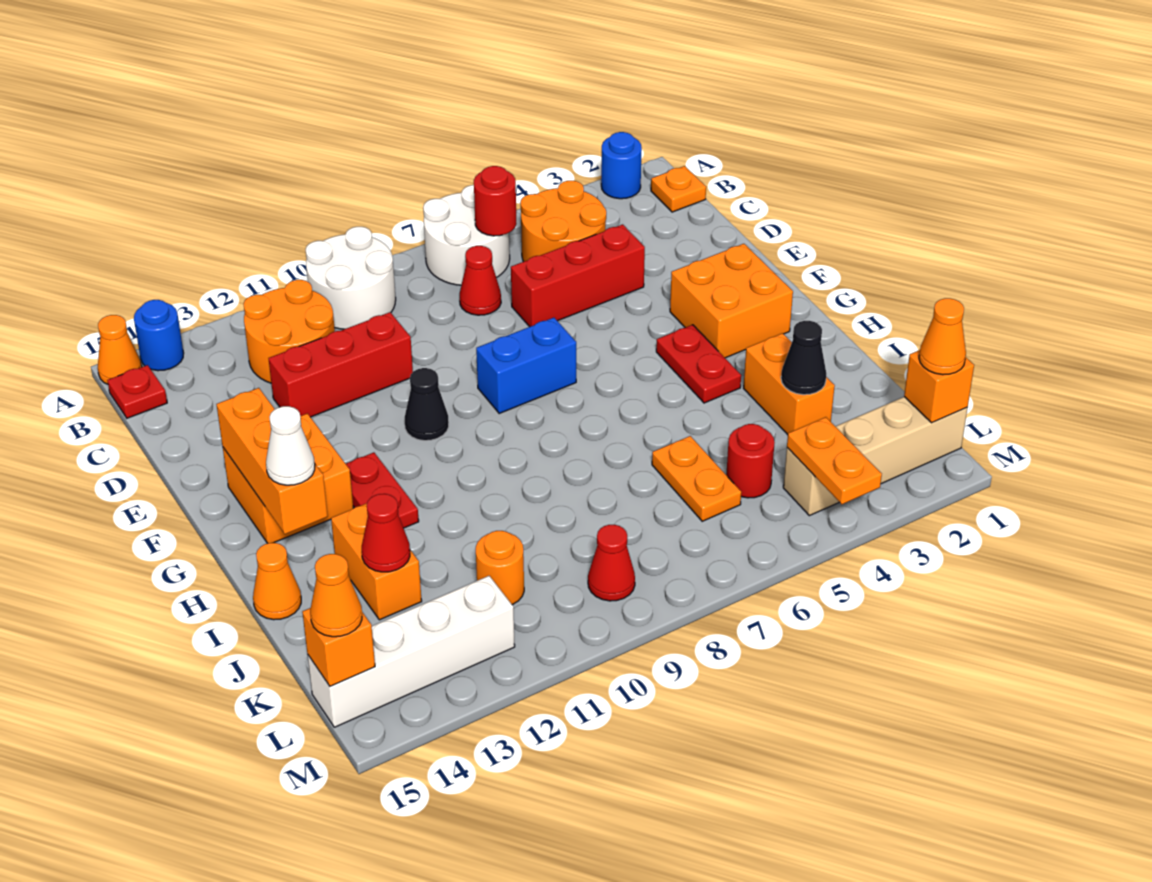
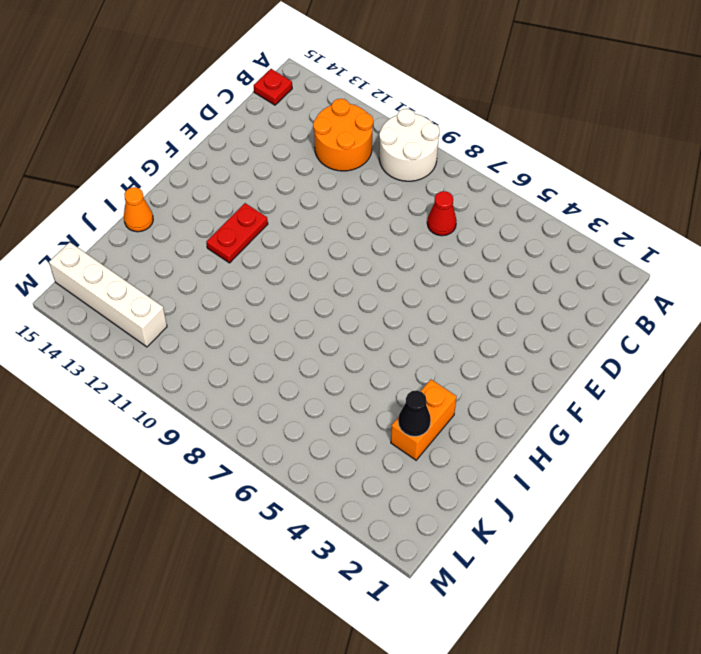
none -> blue round brick A2 level 1
none -> white round brick A6:B7 level 1
none -> blue round brick A14 level 1
none -> orange cone A15 level 1

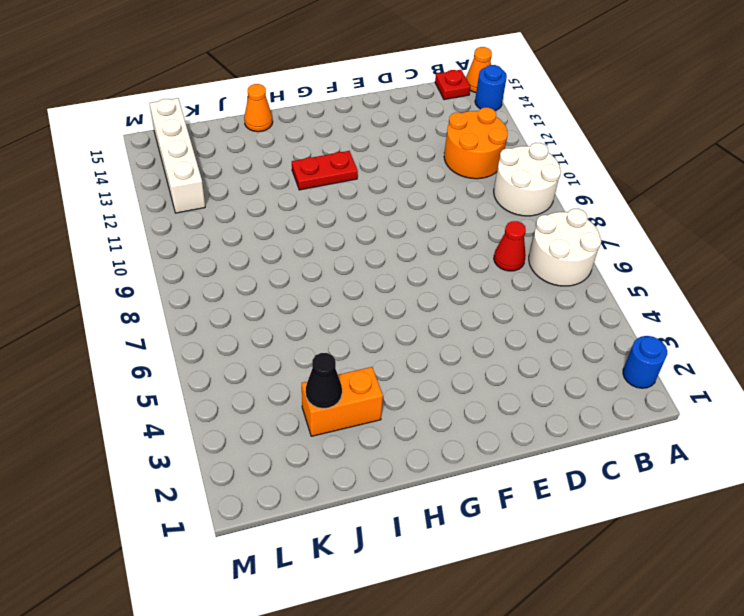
none -> orange plate B1 level 1
none -> orange round brick B4:C5 level 1
none -> red brick D4:D6 level 1
none -> red brick D10:D12 level 1

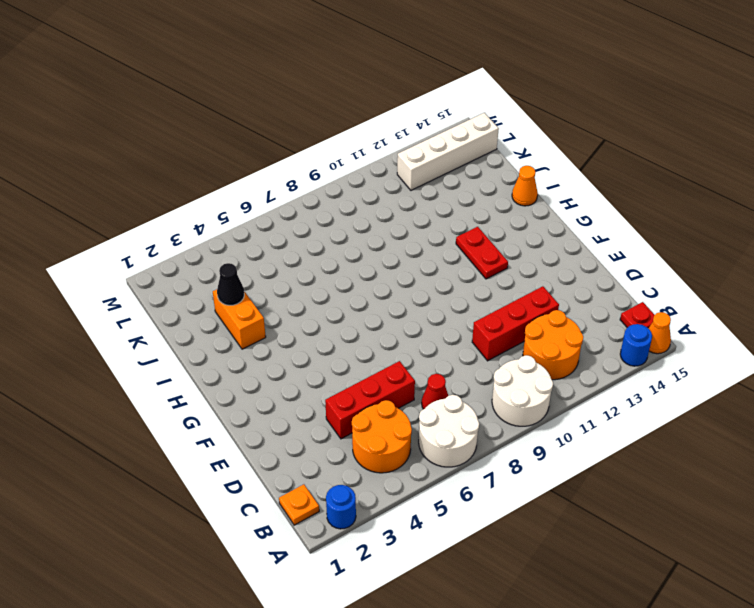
none -> orange brick F2:G3 level 1
none -> blue brick F7:F8 level 1
none -> black cone F10 level 1
none -> orange brick F13:G14 level 1

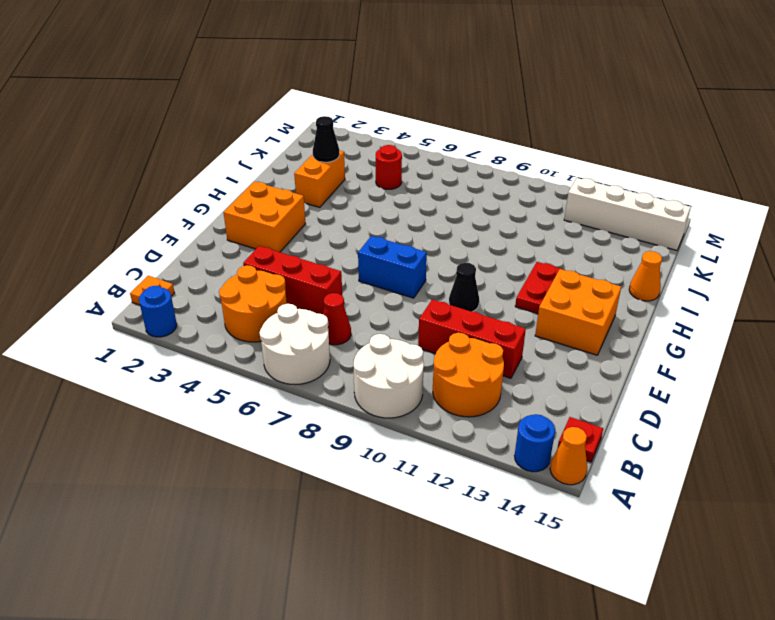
none -> red plate G4:H4 level 1
none -> orange brick I13:J13 level 1
none -> orange plate J6:K6 level 1
none -> orange round brick K11 level 1

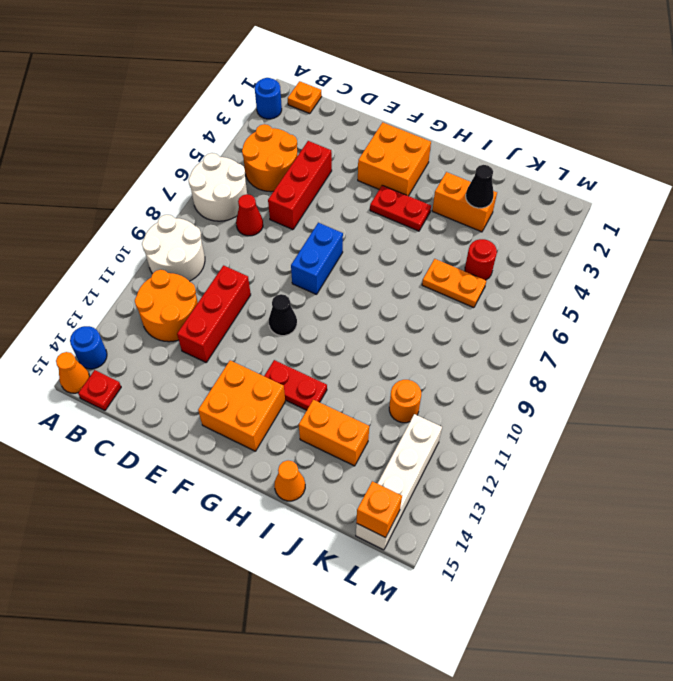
none -> tan brick L1:L4 level 1
none -> red cone L9 level 1
none -> red round brick B6 level 2
none -> orange brick F14:H14 level 2

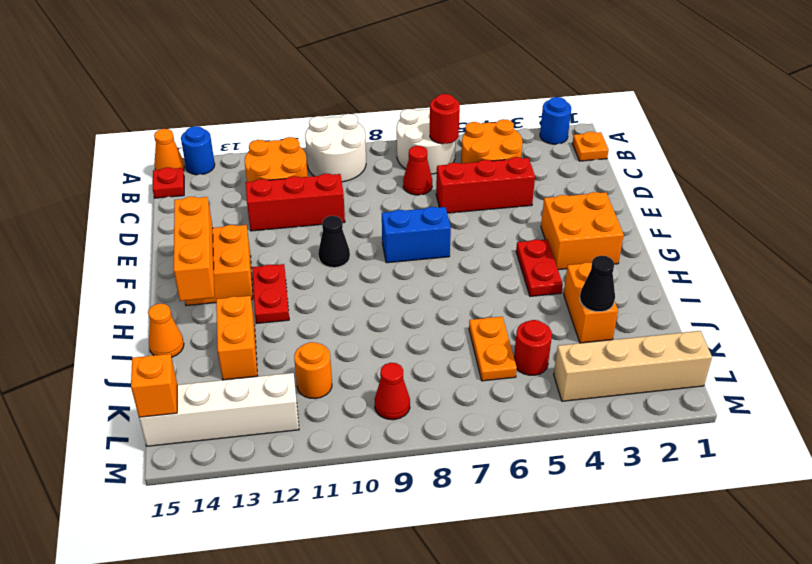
none -> red cone J13 level 2
none -> orange brick L1 level 2
none -> orange plate L4:M4 level 2
none -> white cone H14 level 3

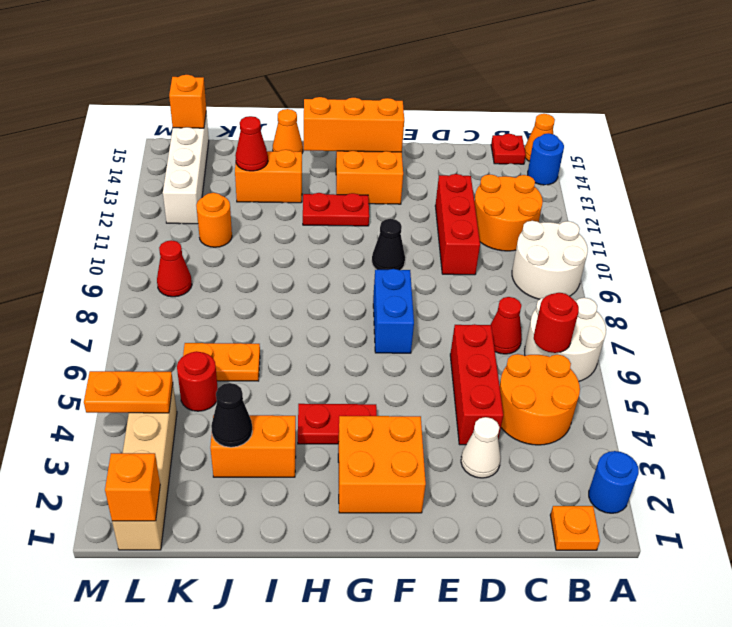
white cone D3 level 1 -> white cone H14 level 3
none -> orange cone L1 level 3
none -> orange cone L15 level 3

